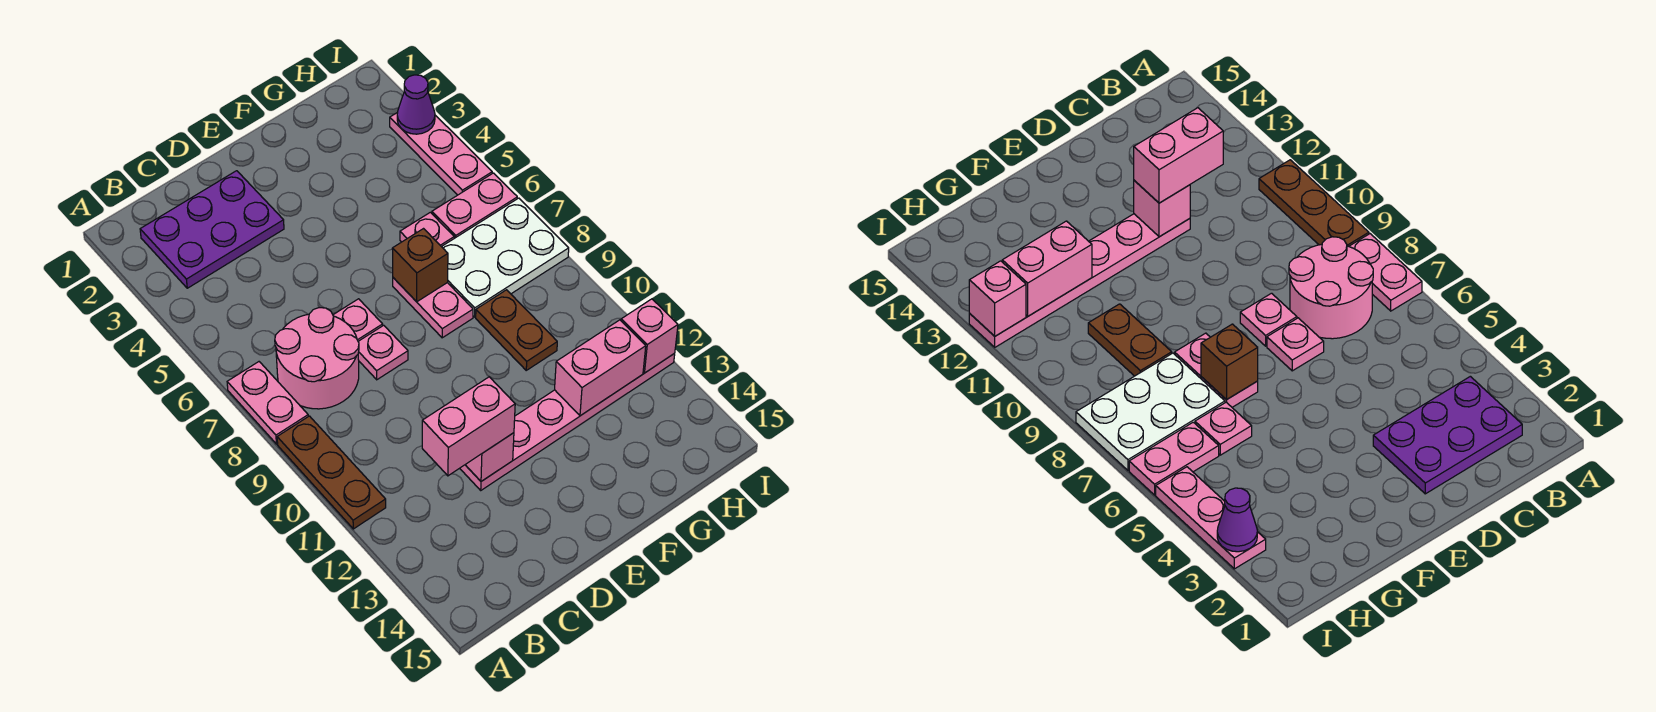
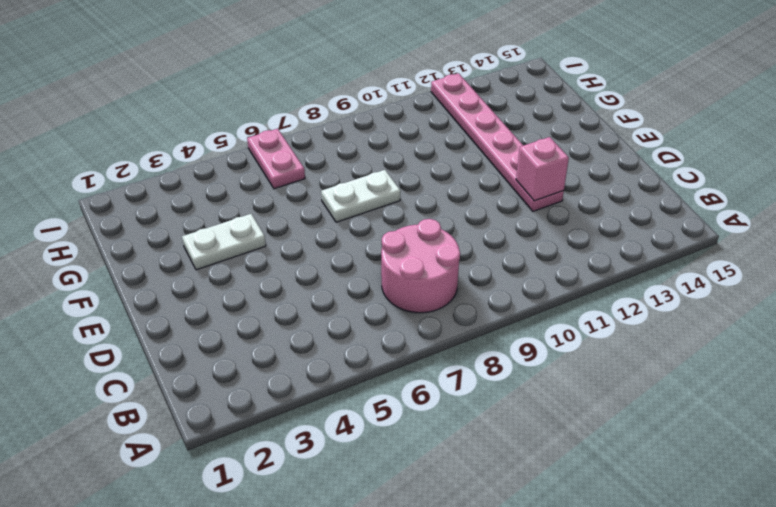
white plate F3:F4 level 1 -> none
white plate F7:F8 level 1 -> pink plate F7:F8 level 1
none -> pink plate A7:A8 level 1
none -> brown plate A9:A11 level 1
none -> purple plate B2:D3 level 1

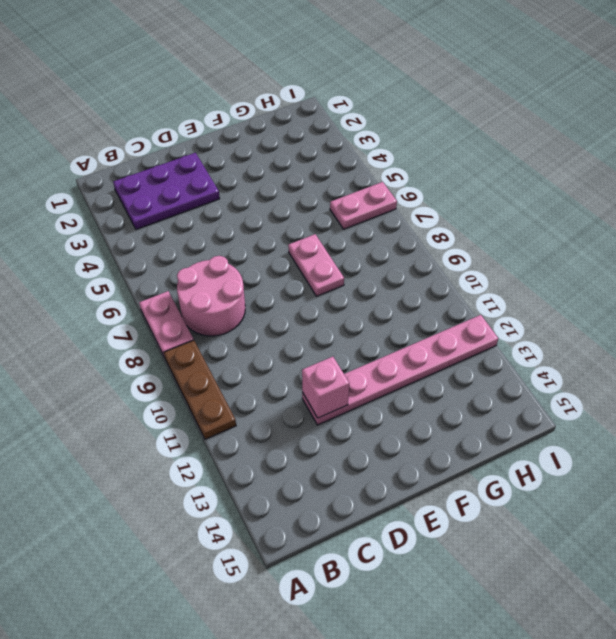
none -> pink plate D7 level 1
none -> pink plate D8 level 1
none -> pink plate G6 level 1

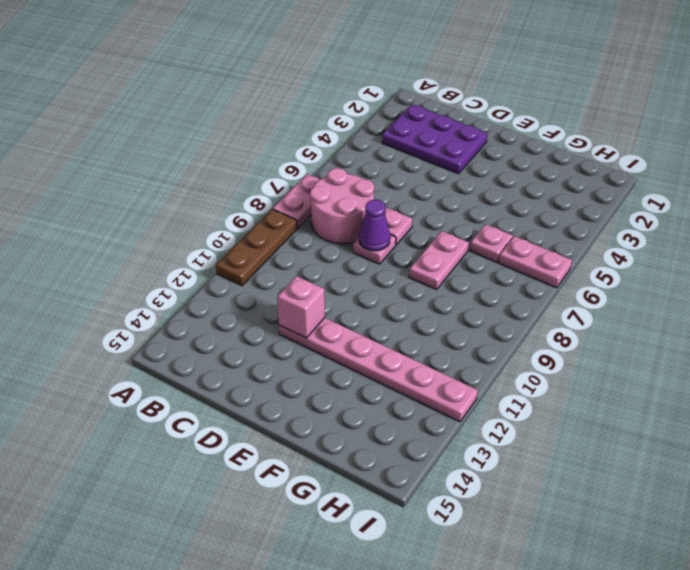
purple cone D8 level 2 -> purple cone I3 level 2
none -> white plate G7:I8 level 1
none -> brown plate G9:G10 level 1
none -> pink plate I3:I5 level 1

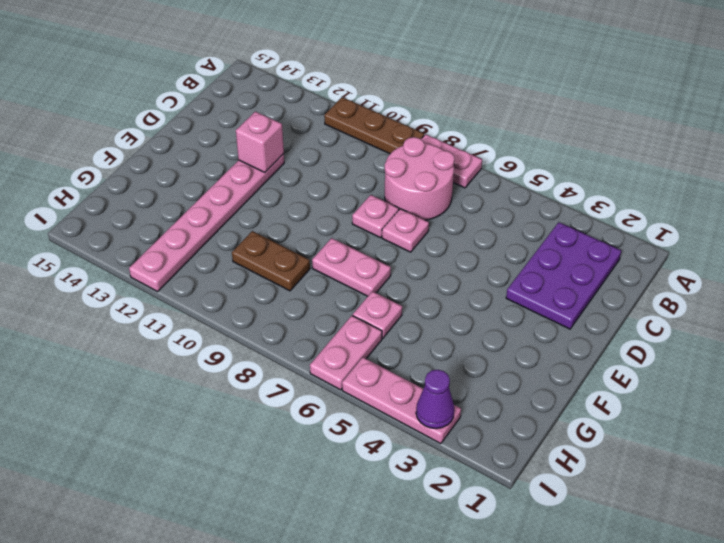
none -> white plate G7:I8 level 1
none -> brown brick F7 level 2
none -> pink brick G12:H12 level 2

